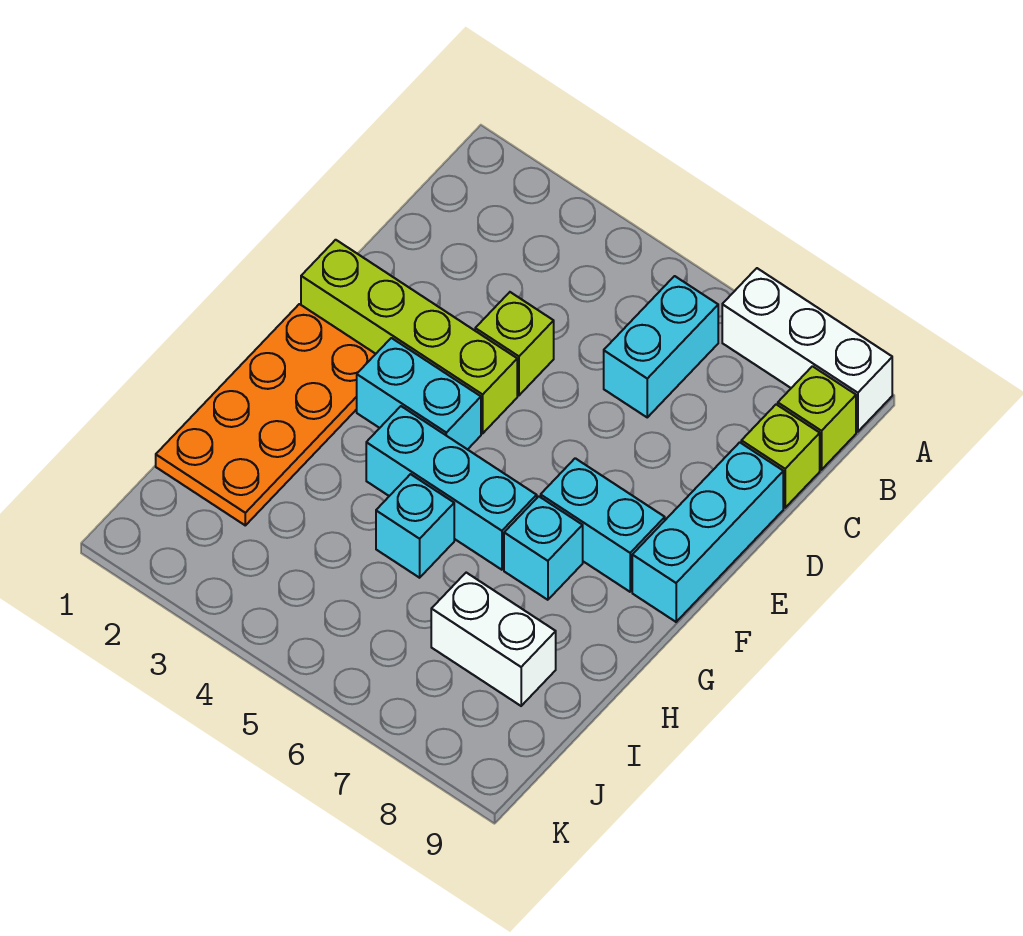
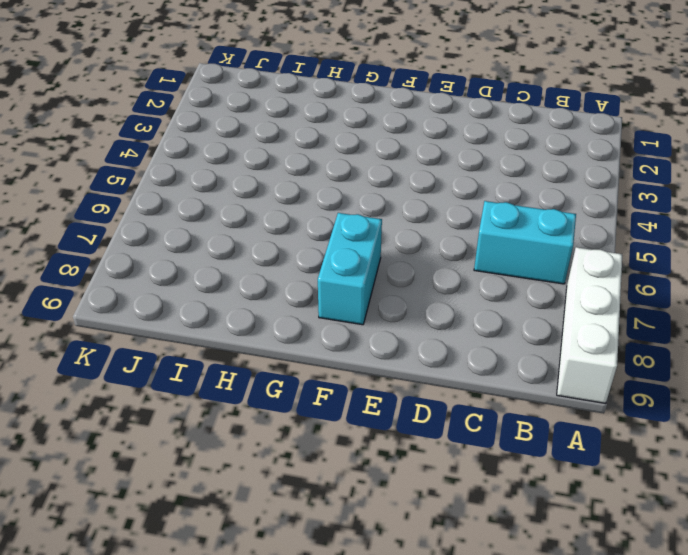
none -> lime brick B9 level 1
none -> lime brick C9 level 1
none -> lime brick D4 level 1

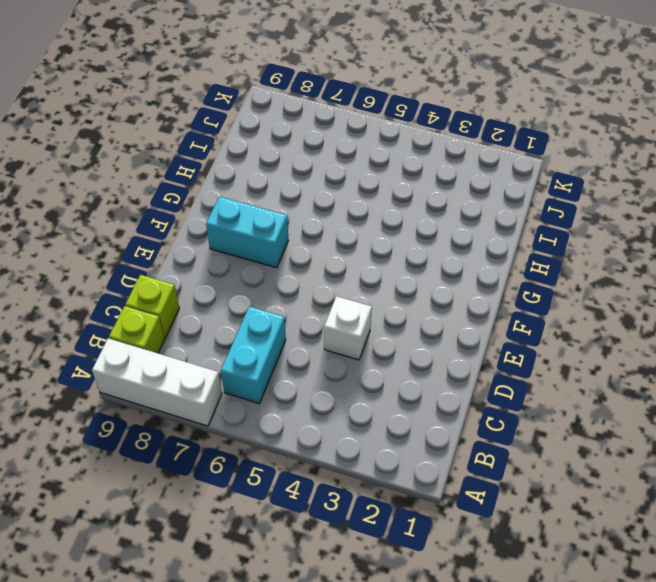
white brick D4 level 1 -> lime brick D4 level 1
none -> cyan brick D9:F9 level 1
none -> lime brick E1:E4 level 1
none -> orange plate F1:I2 level 1

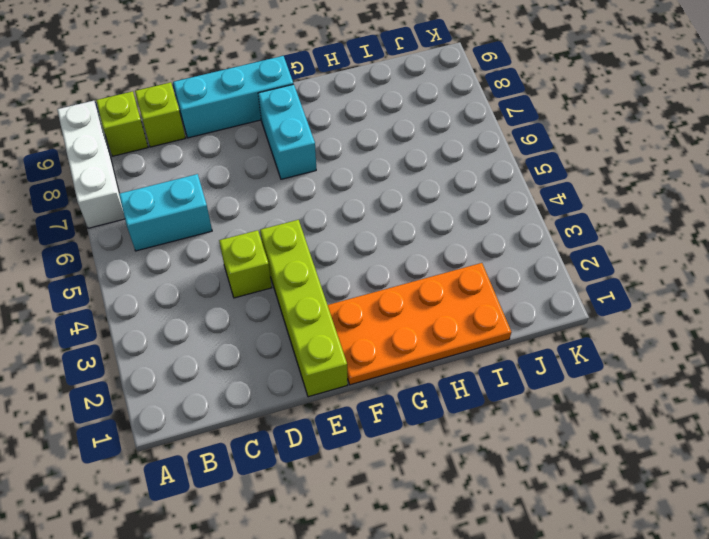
none -> cyan brick F3:F4 level 1
none -> cyan brick G4:G6 level 1
none -> cyan brick G7 level 1

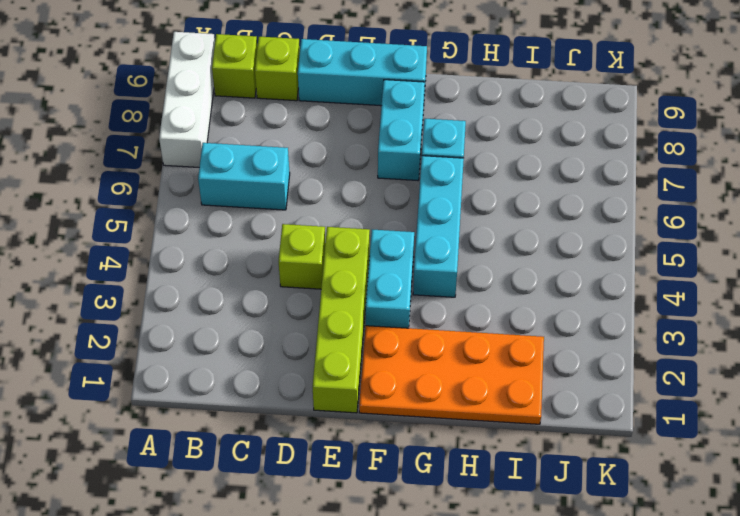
none -> cyan brick H5 level 1
none -> white brick I7:I8 level 1

